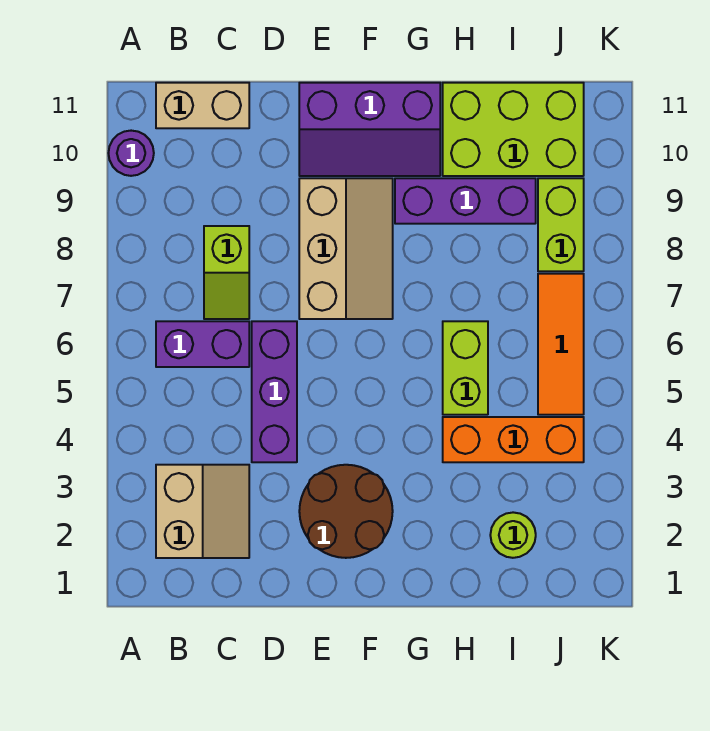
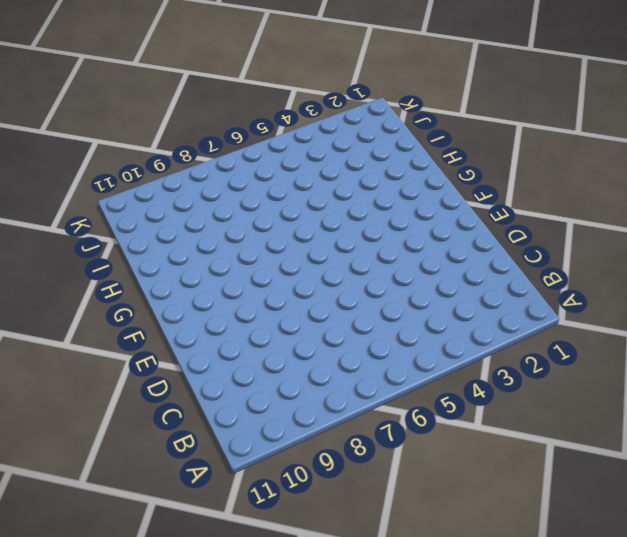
none -> purple round brick A10 level 1
none -> tan slope B2:C3 level 1 top B
none -> purple brick B6:C6 level 1

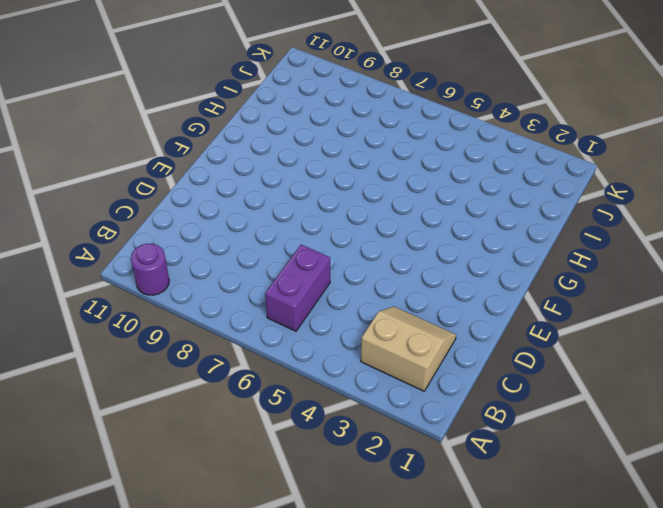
none -> tan brick B11:C11 level 1
none -> lime slope C7:C8 level 1 top 8
none -> purple brick D4:D6 level 1

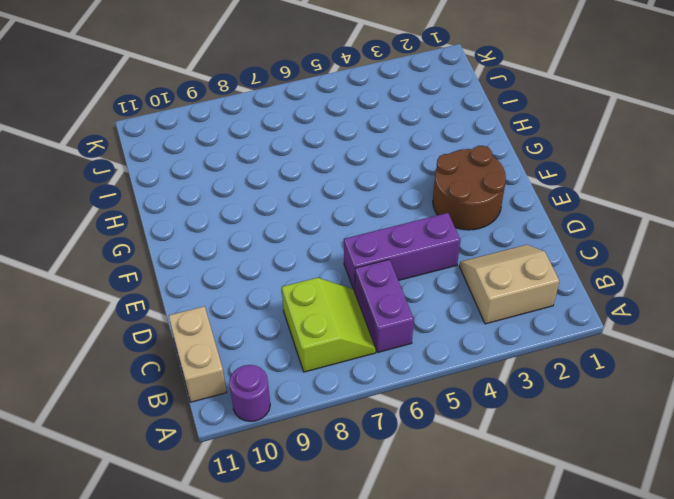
lime slope B7:C8 level 1 top 8 -> lime slope C7:C8 level 1 top 8
none -> tan slope E7:F9 level 1 top E
none -> purple slope E10:G11 level 1 top 11
none -> purple brick G9:I9 level 1

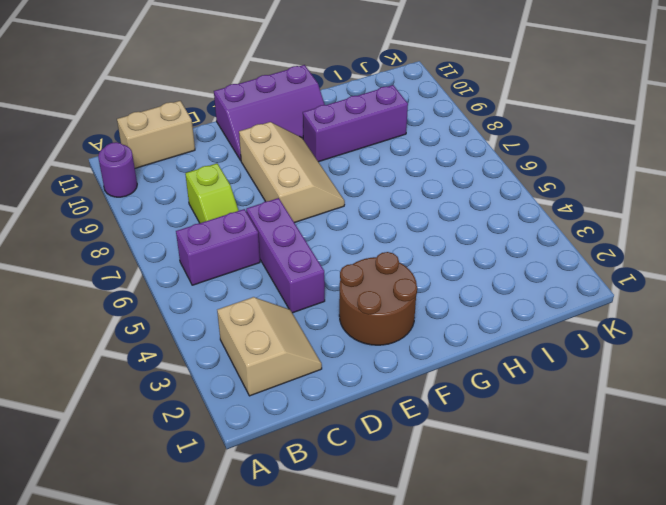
none -> orange brick H4:J4 level 1
none -> lime brick H5:H6 level 1
none -> lime brick H10:J11 level 1

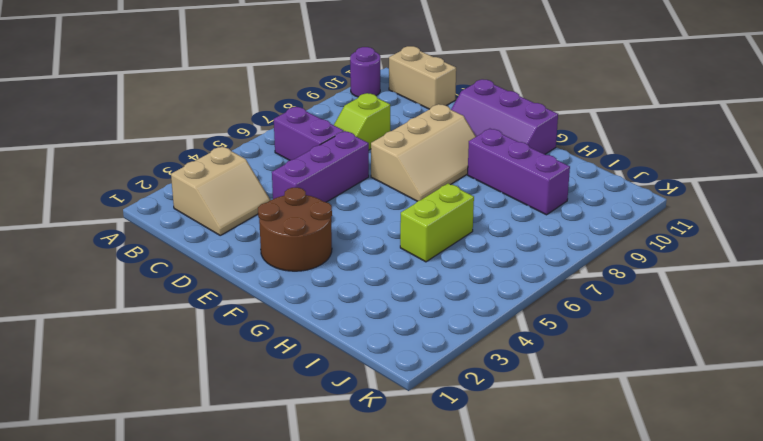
none -> orange brick H4:J4 level 1
none -> lime brick H10:J11 level 1
none -> lime round brick I2 level 1

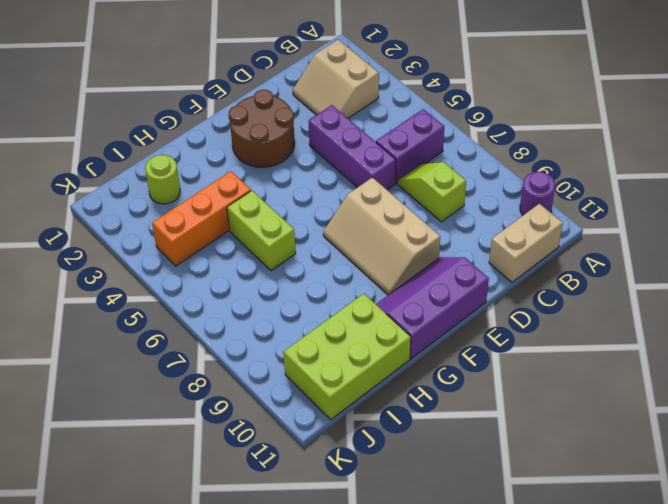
none -> purple brick G9:I9 level 1
none -> orange tile J5:J7 level 1
none -> lime brick J8:J9 level 1

